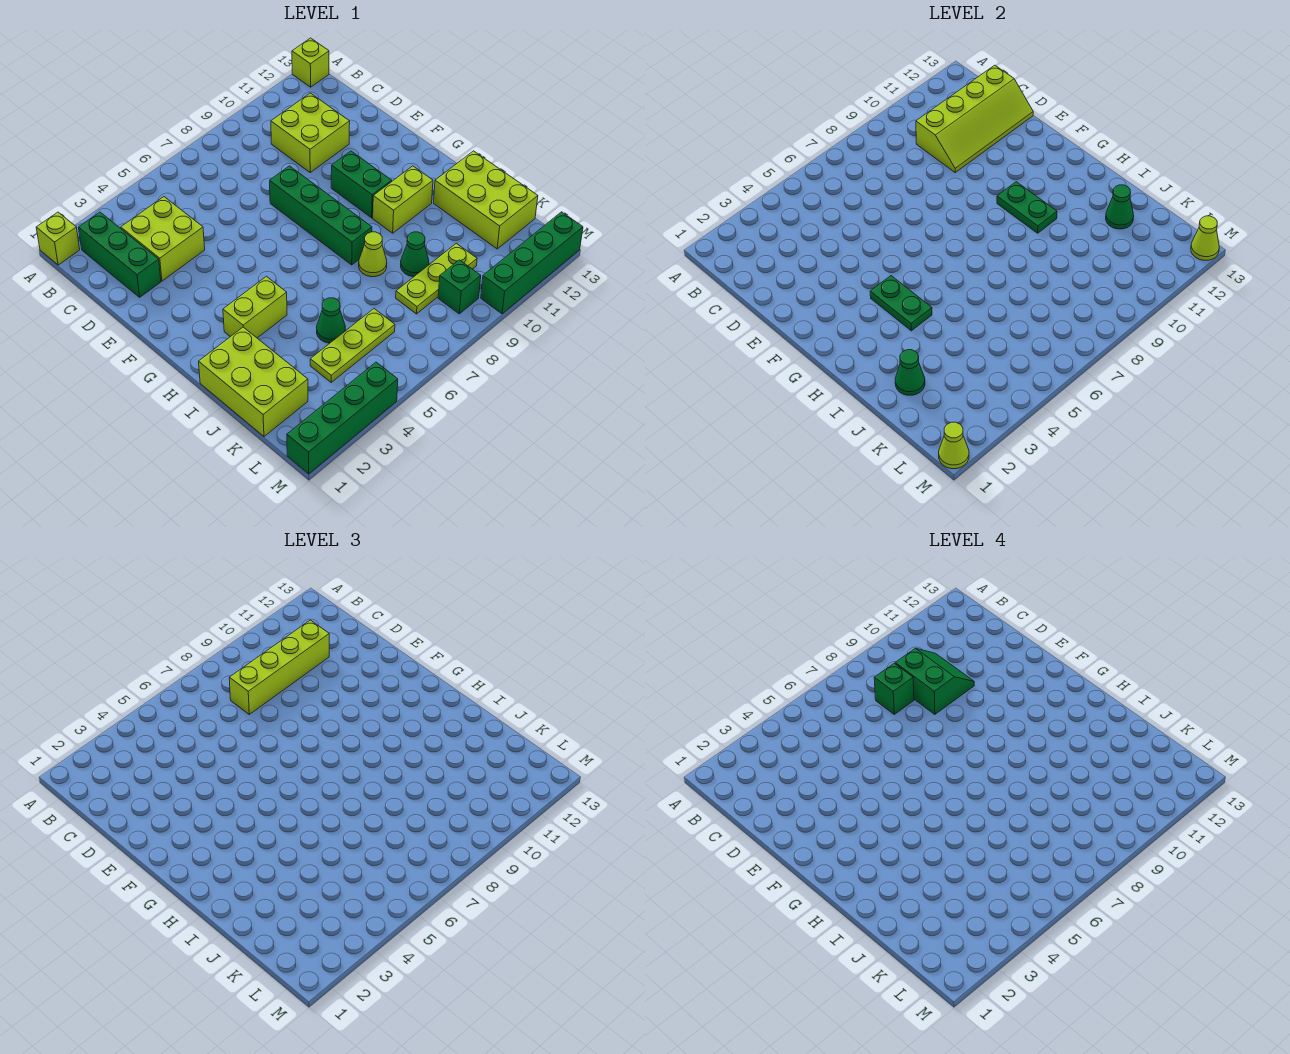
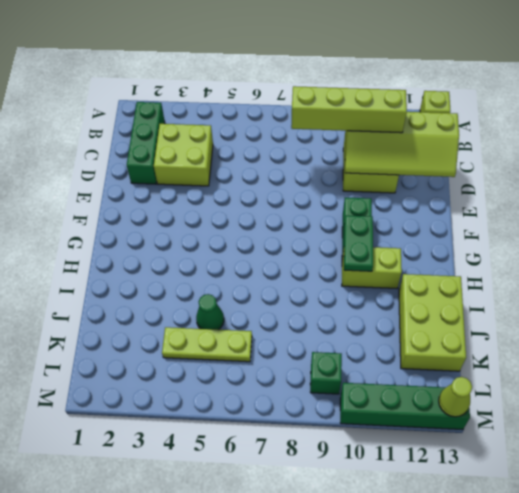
none -> lime brick A1 level 1
none -> green brick E8:H8 level 1
none -> lime brick H3:H4 level 1

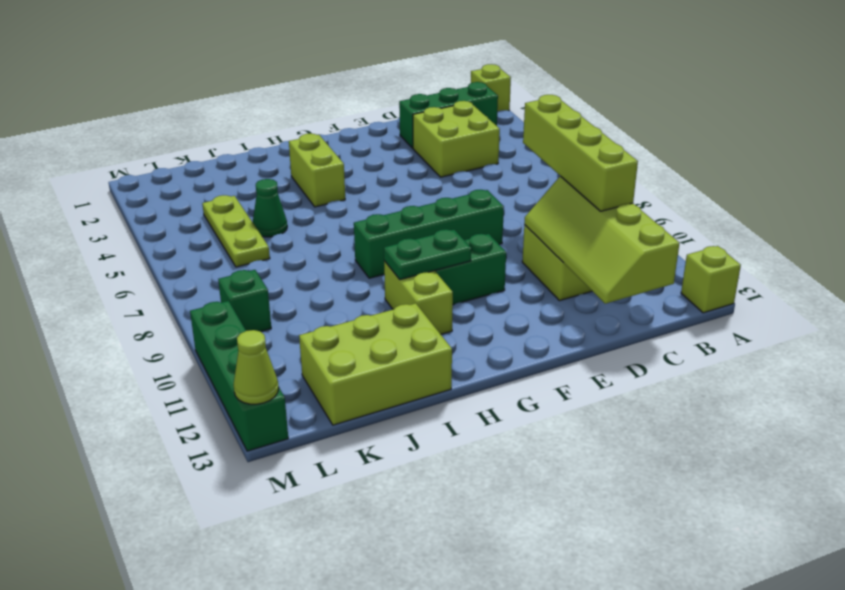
none -> lime brick I1:K2 level 1
none -> lime cone I8 level 1
none -> green cone J9 level 1

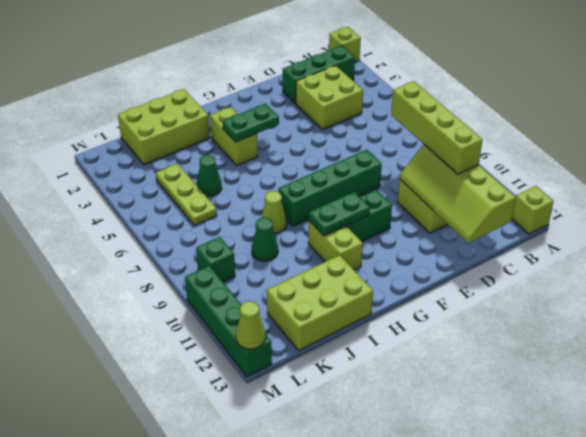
none -> lime plate K8:K10 level 1
none -> green brick M1:M4 level 1
none -> green cone J2 level 2

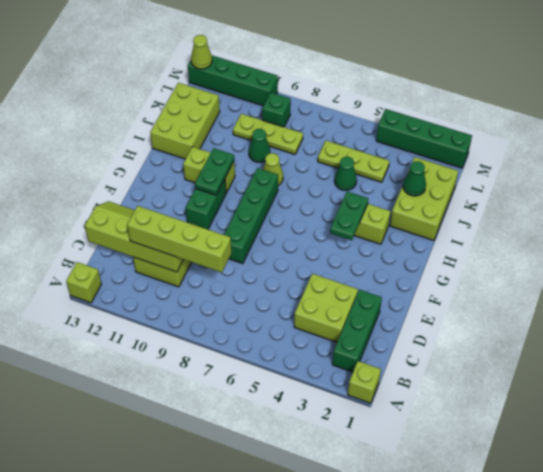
none -> green cone J12 level 2
none -> lime cone M1 level 2
none -> green brick C8 level 4

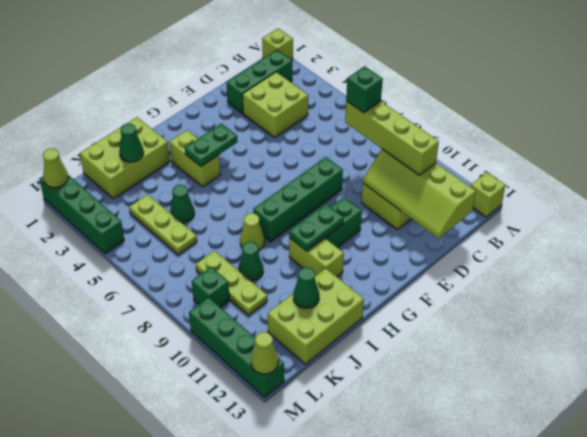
none -> green slope C9:D10 level 4 top 9

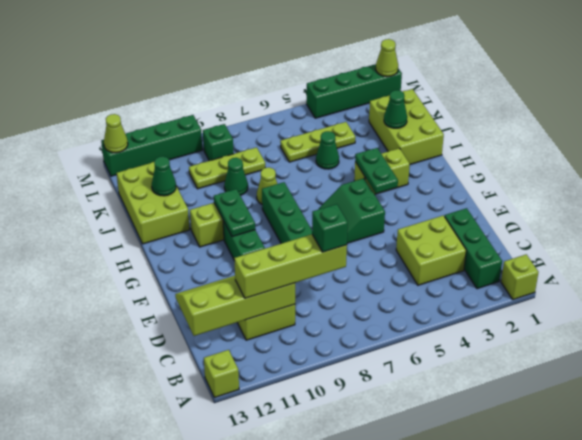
green slope F5:G6 level 1 top 5 -> green slope C9:D10 level 4 top 9

